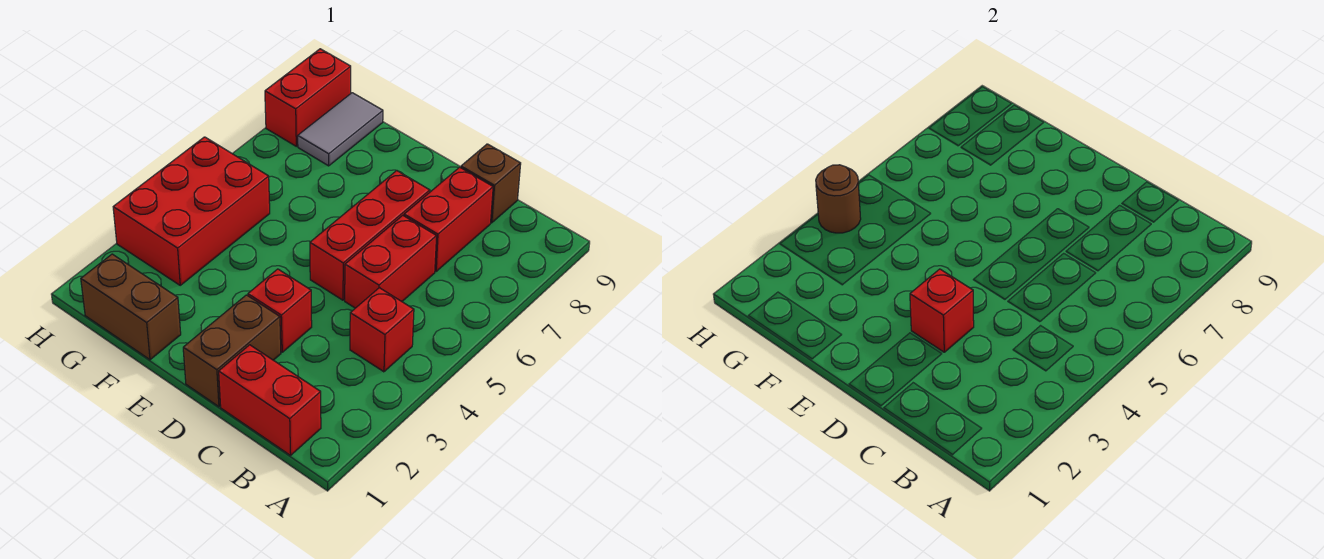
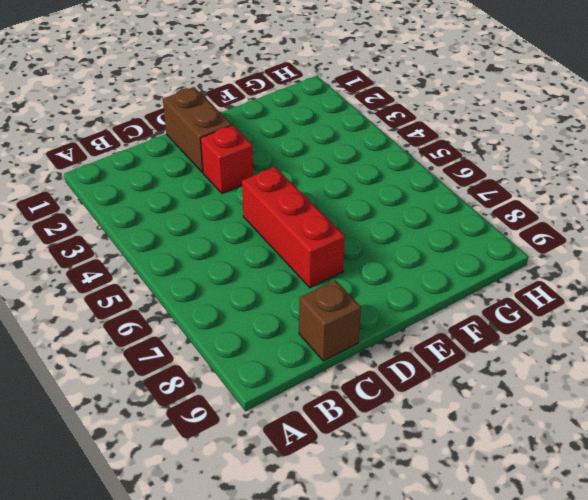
none -> red brick B1:C1 level 1
none -> red brick B4 level 1
none -> red brick C5:C6 level 1

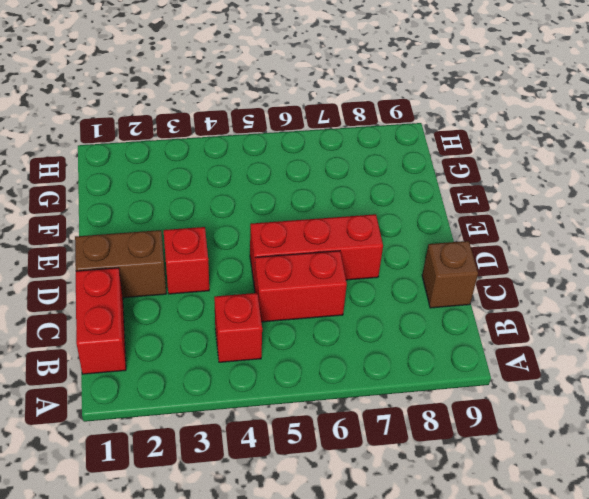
none -> red brick C7:C8 level 1
none -> brown brick F1:G1 level 1
none -> red brick G3:H5 level 1

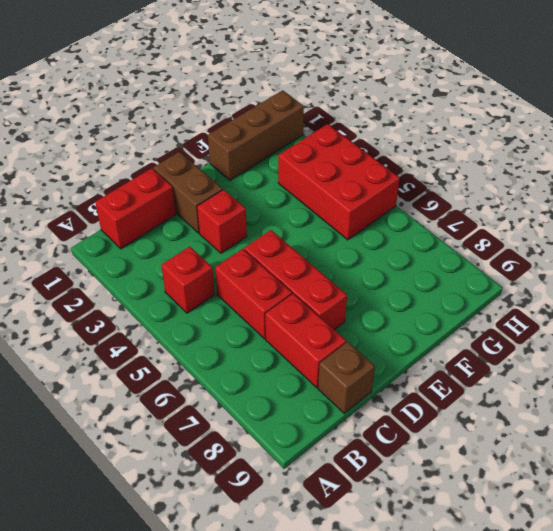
brown brick F1:H1 level 1 -> brown brick F1:G1 level 1
none -> grey tile G8:G9 level 1
none -> red brick H8:H9 level 1
none -> red brick D3 level 2

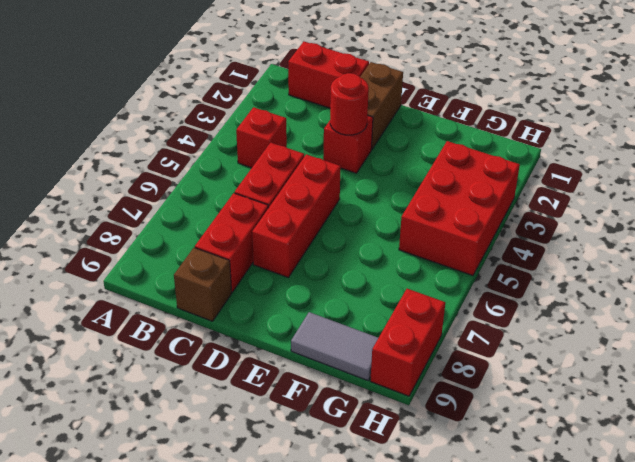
red round brick D3 level 2 -> red brick D3 level 2
grey tile F9:G9 level 1 -> grey tile G8:G9 level 1
none -> brown brick F1:G1 level 1
none -> brown round brick H4 level 2

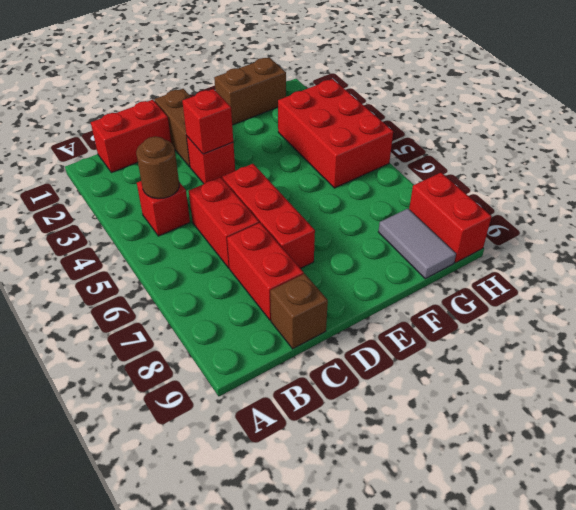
brown round brick B4 level 2 -> brown round brick H4 level 2

